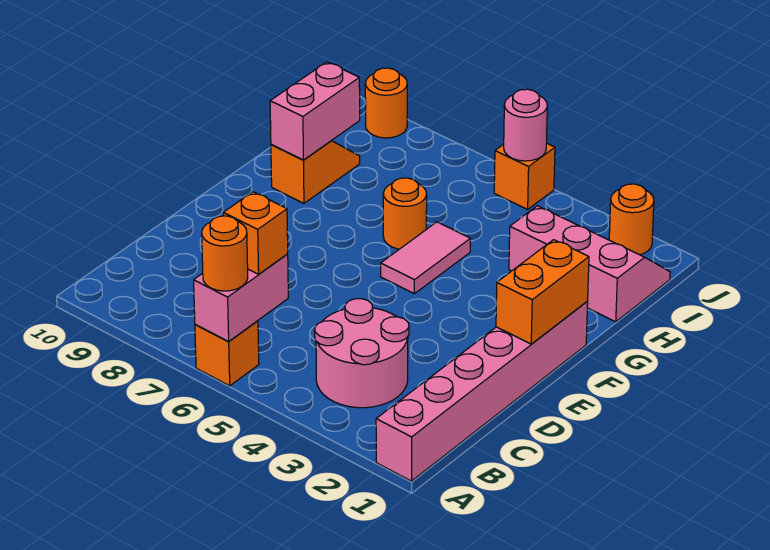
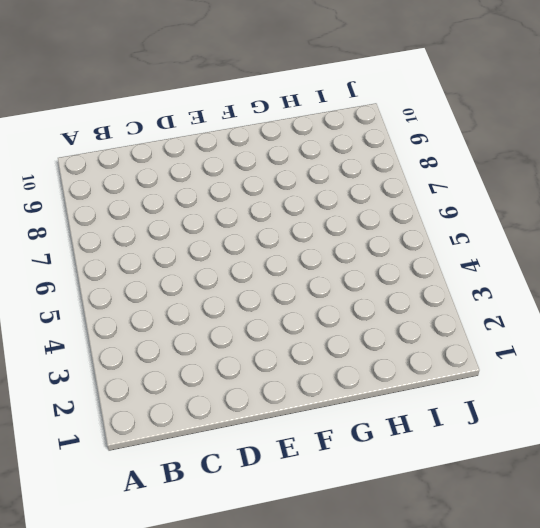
none -> pink brick A1:F1 level 1
none -> orange brick A6 level 1
none -> pink round brick B3:C4 level 1

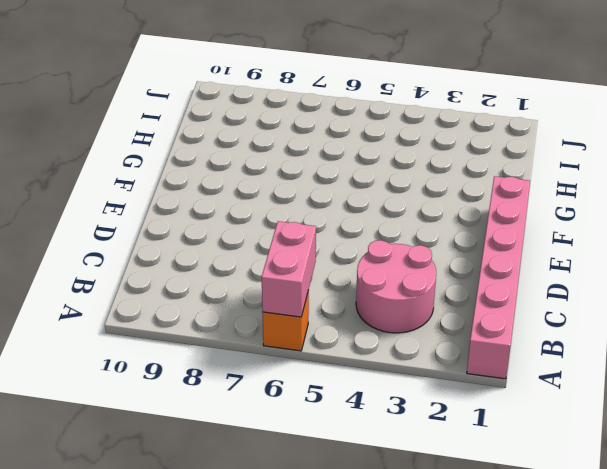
none -> pink tile F5:G5 level 1
none -> orange round brick G6 level 1
none -> orange slope G9:H9 level 1 top G

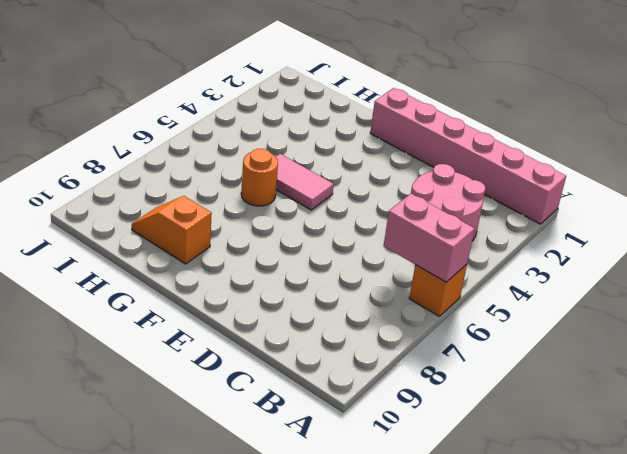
none -> pink slope H1:I3 level 1 top H
none -> orange round brick J2 level 1
none -> orange brick J5 level 1

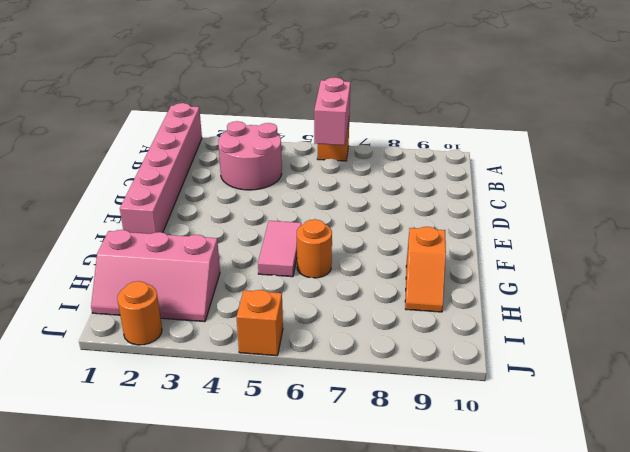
none -> orange round brick J9 level 1
none -> orange brick E1:F1 level 2
none -> pink brick G9:H9 level 2

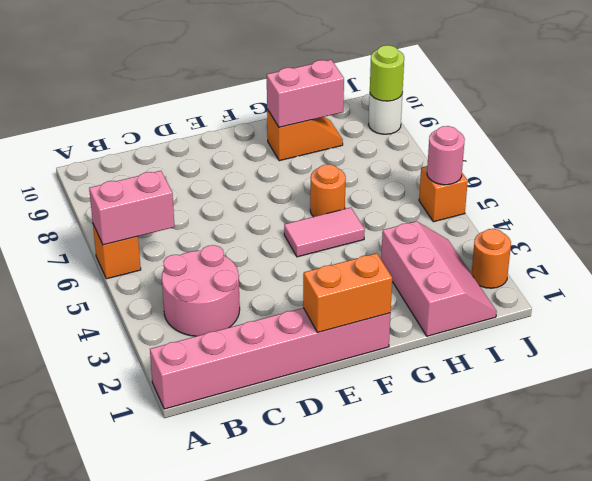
white round brick J9 level 1 -> orange round brick J9 level 1
lime round brick J9 level 2 -> none
none -> orange round brick A6 level 3
none -> orange brick B6 level 3

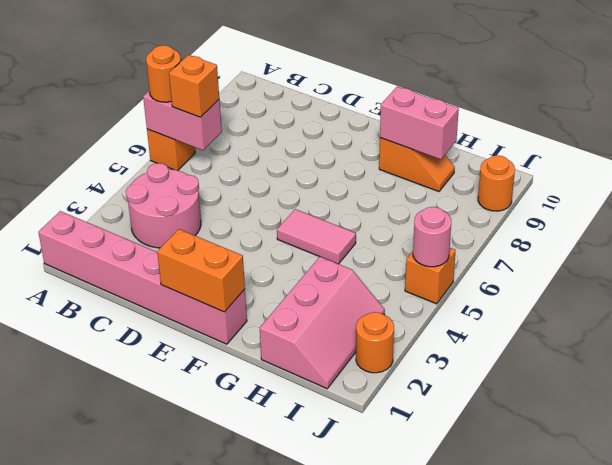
none -> orange round brick G6 level 1

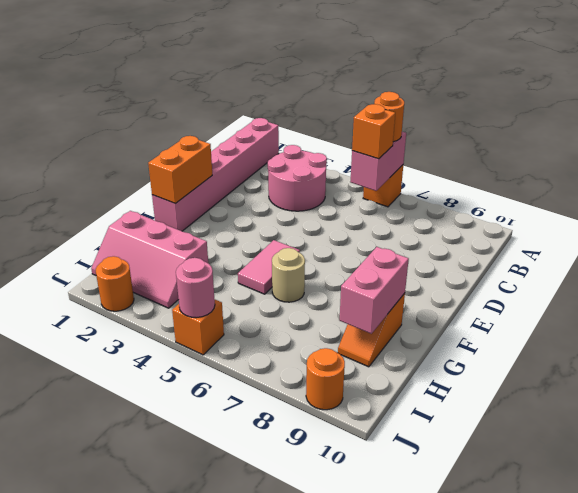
tan round brick G6 level 1 -> orange round brick G6 level 1

